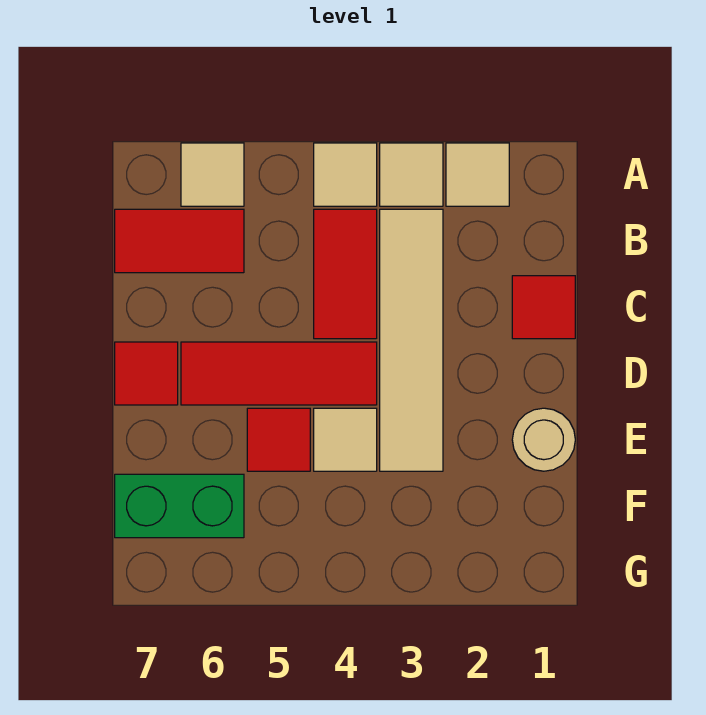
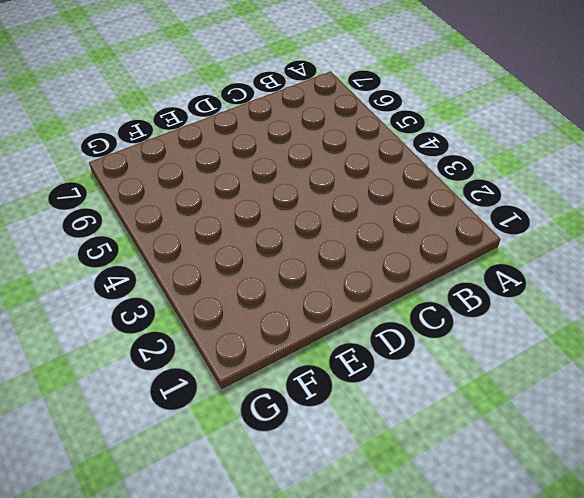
none -> tan tile A2 level 1
none -> tan tile A3 level 1
none -> tan tile A4 level 1

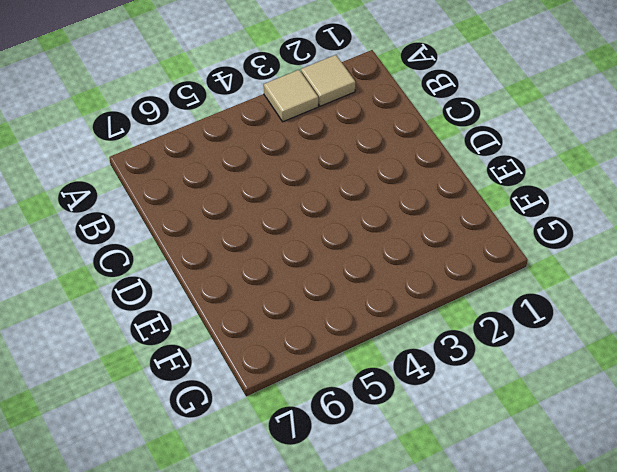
none -> tan tile A4 level 1
none -> tan tile A6 level 1
none -> tan tile B3:E3 level 1

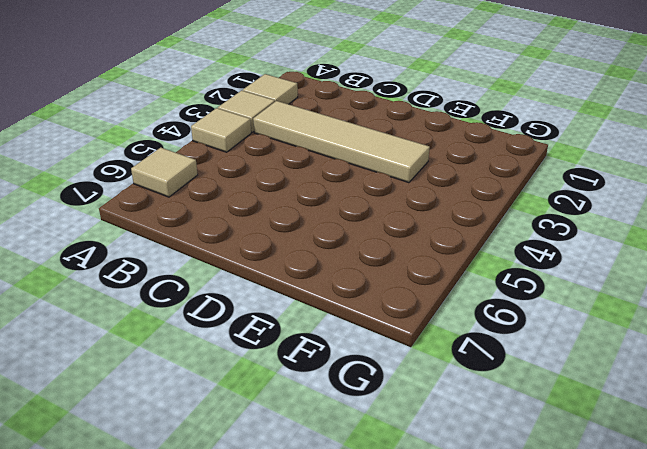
none -> red tile B4:C4 level 1
none -> red tile B6:B7 level 1
none -> red tile C1 level 1

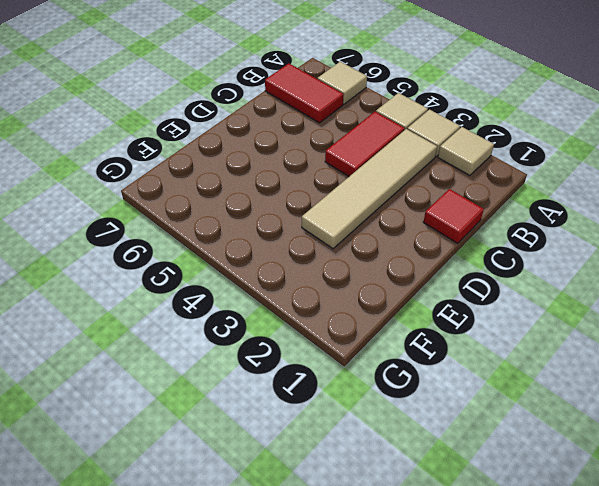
none -> red tile D4:D6 level 1
none -> red tile D7 level 1
none -> tan round brick E1 level 1

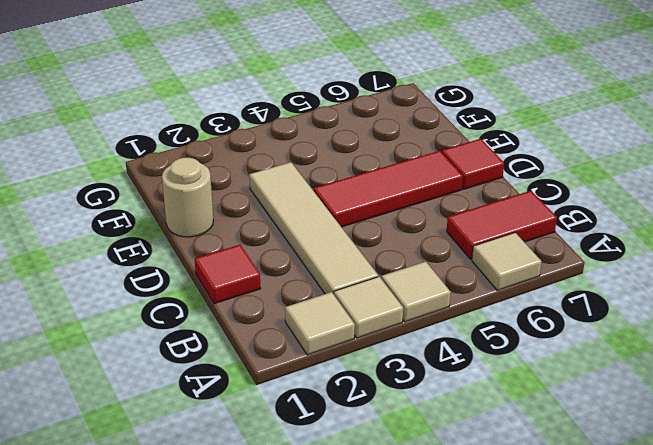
none -> red tile B4:C4 level 1
none -> tan tile E4 level 1
none -> red tile E5 level 1

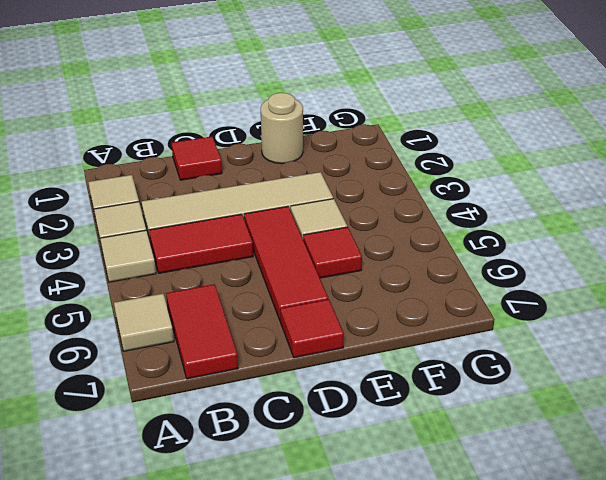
none -> green brick F6:F7 level 1

